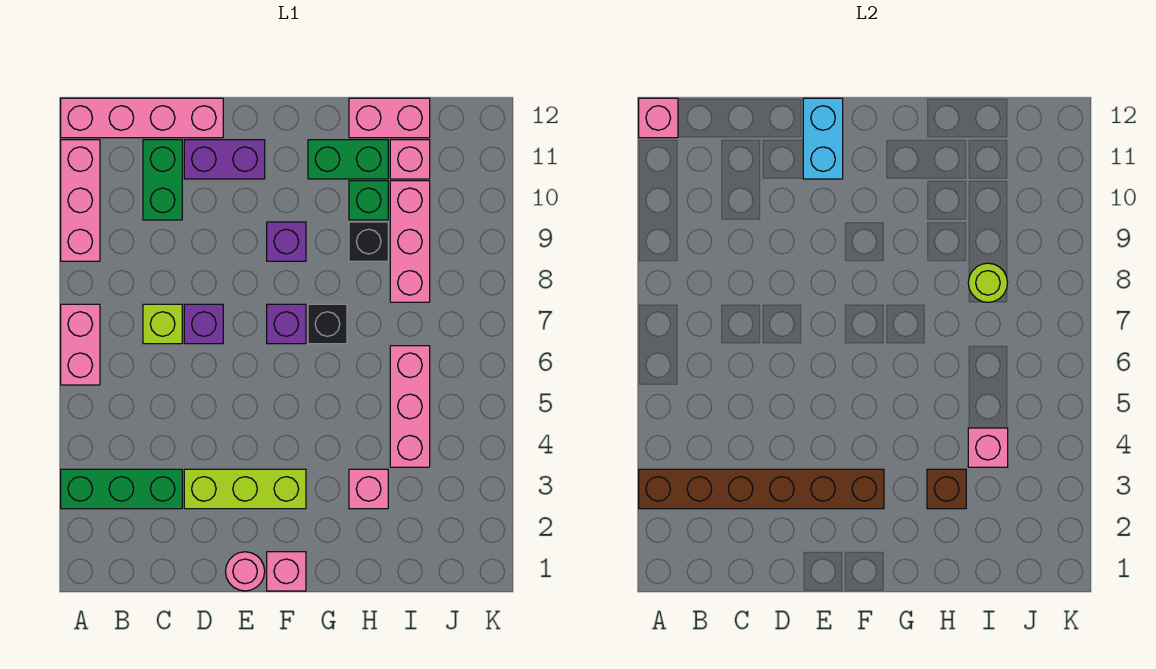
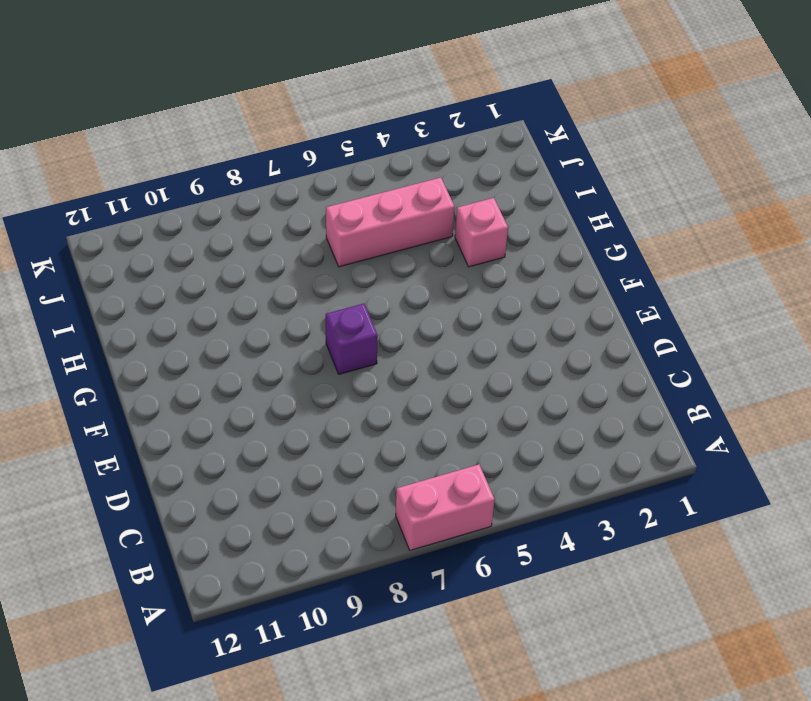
none -> green brick A3:C3 level 1
none -> pink brick A9:A11 level 1
none -> pink brick A12:D12 level 1

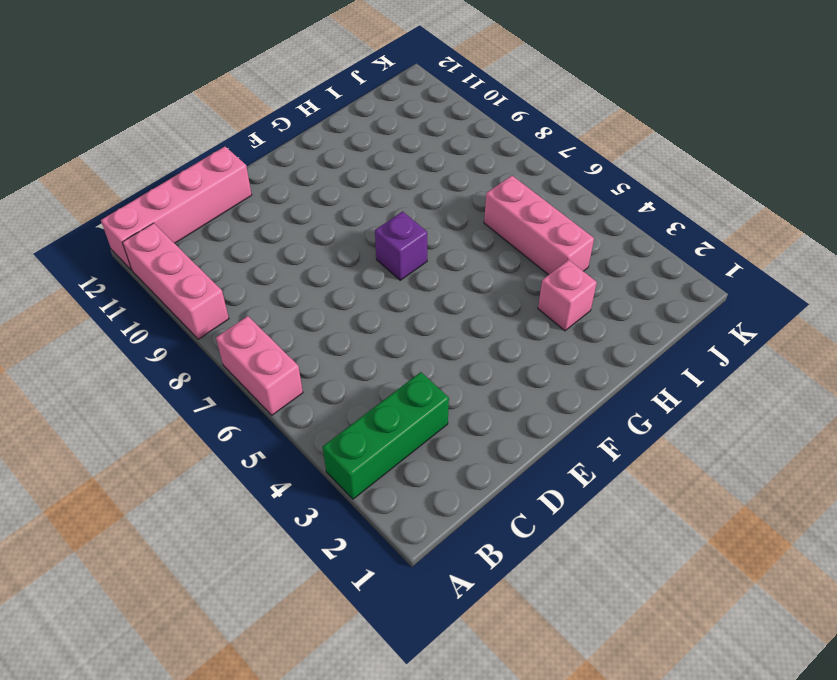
none -> lime brick C7 level 1
none -> green brick C10:C11 level 1
none -> lime brick D3:F3 level 1

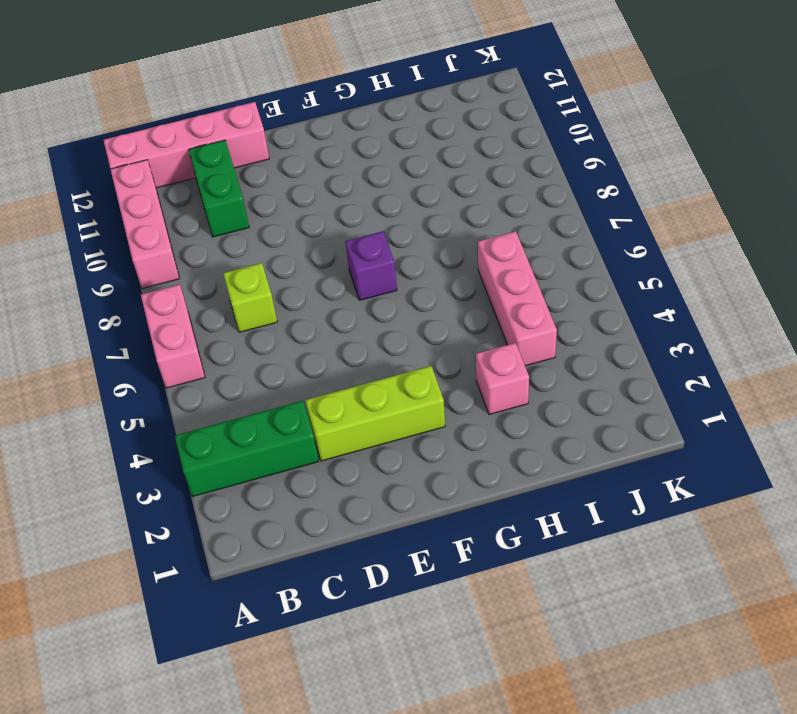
none -> purple brick D7 level 1
none -> purple brick D11:E11 level 1
none -> pink round brick E1 level 1

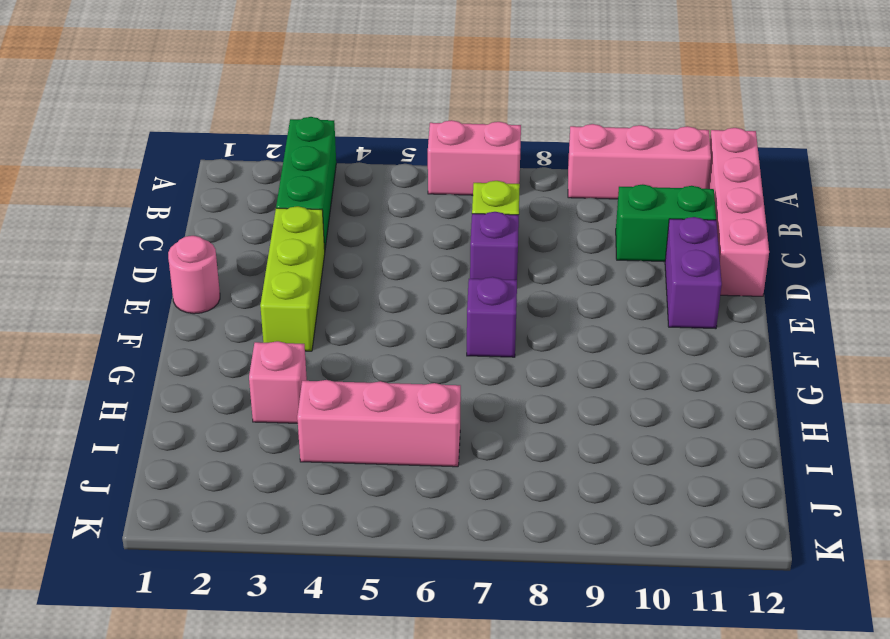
none -> pink brick F1 level 1
none -> purple brick F9 level 1
none -> black brick G7 level 1

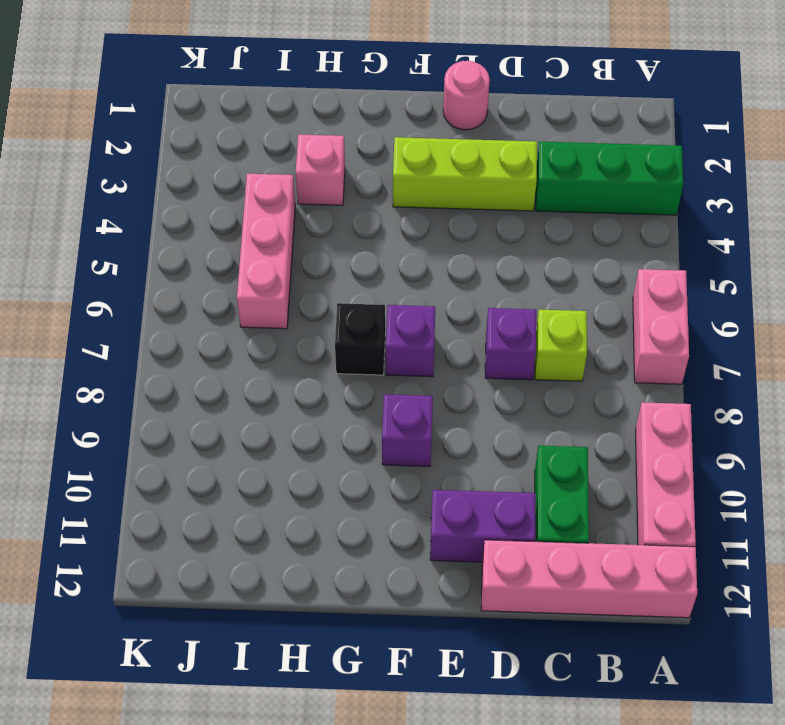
none -> pink brick F1 level 1
none -> green brick G11:H11 level 1
none -> black brick H9 level 1

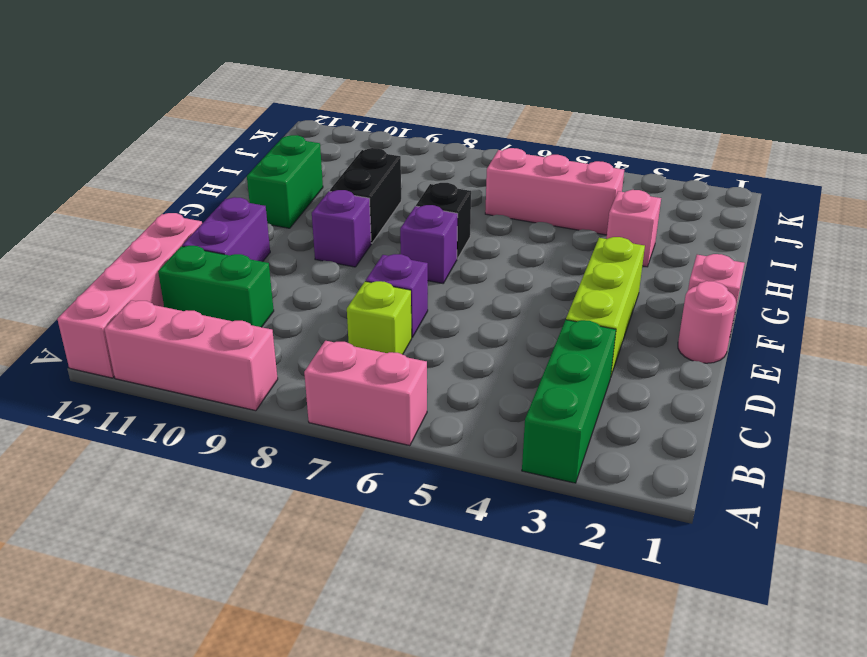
black brick G9:H9 level 1 -> black brick H9 level 1
none -> green brick H10 level 1
none -> pink brick H12:I12 level 1
none -> pink brick I8:I10 level 1

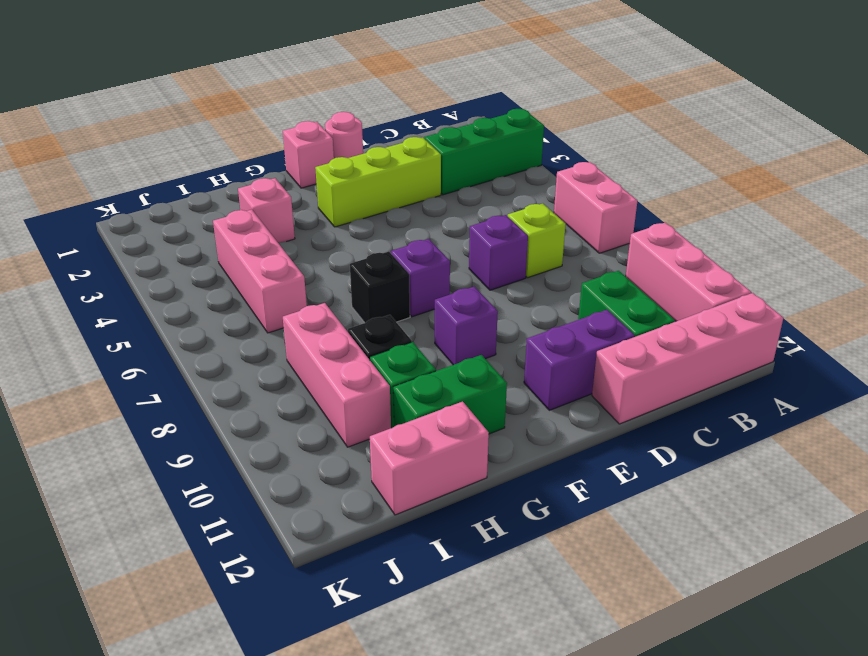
none -> pink brick I11 level 1
none -> brown brick A3:F3 level 2
none -> pink brick A12 level 2

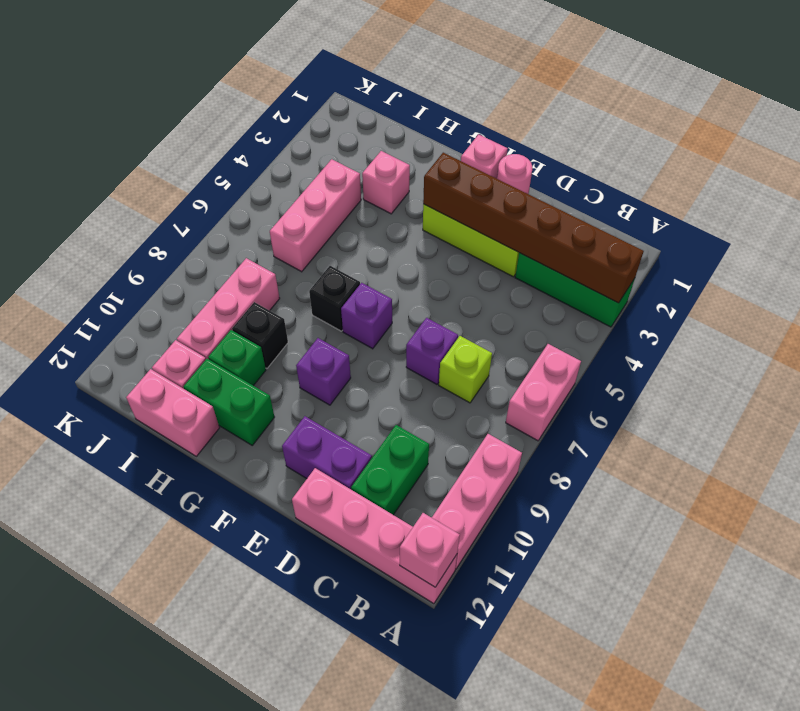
none -> cyan brick E11:E12 level 2
none -> brown brick H3 level 2
none -> pink brick I4 level 2

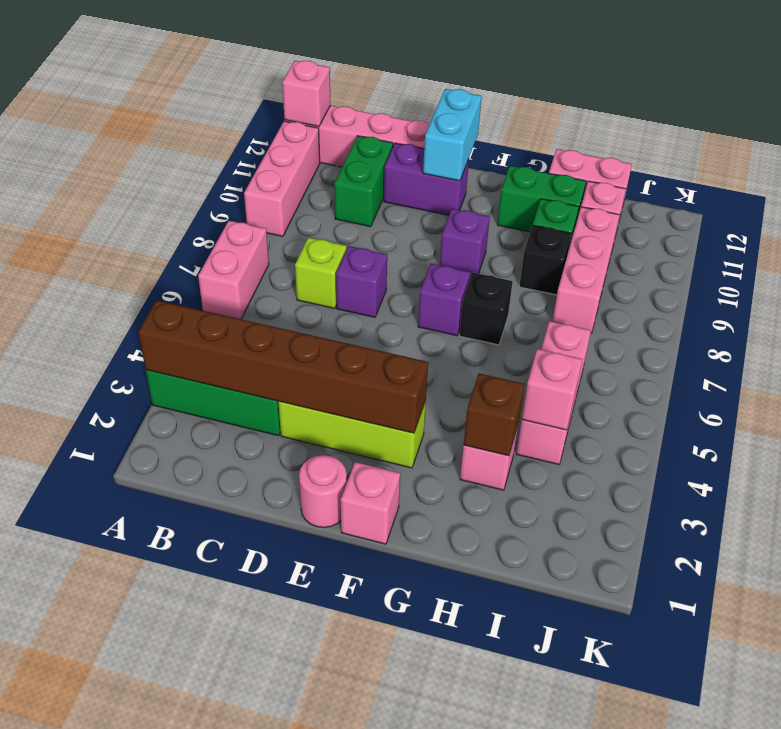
none -> lime round brick I8 level 2

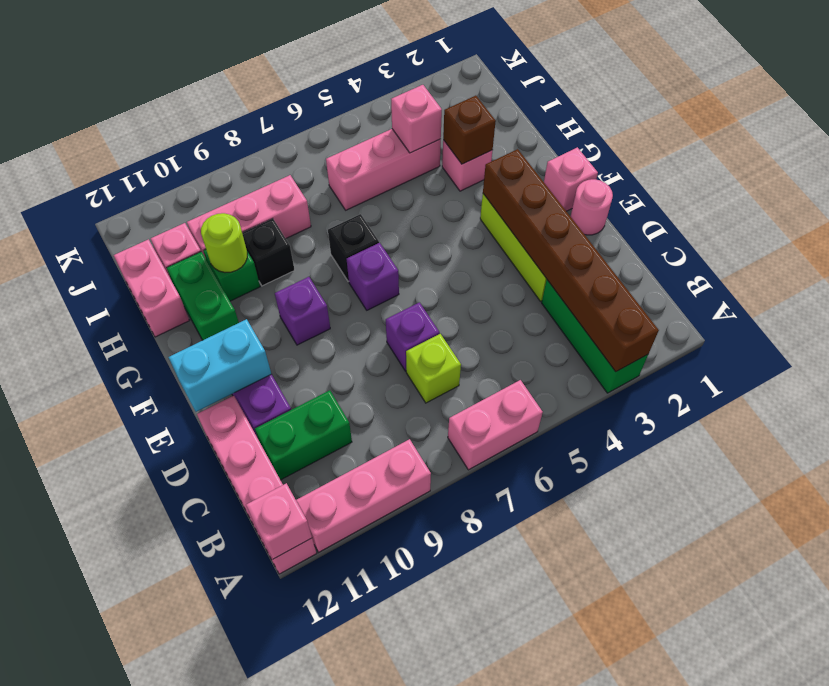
lime round brick H10 level 2 -> lime round brick I8 level 2

